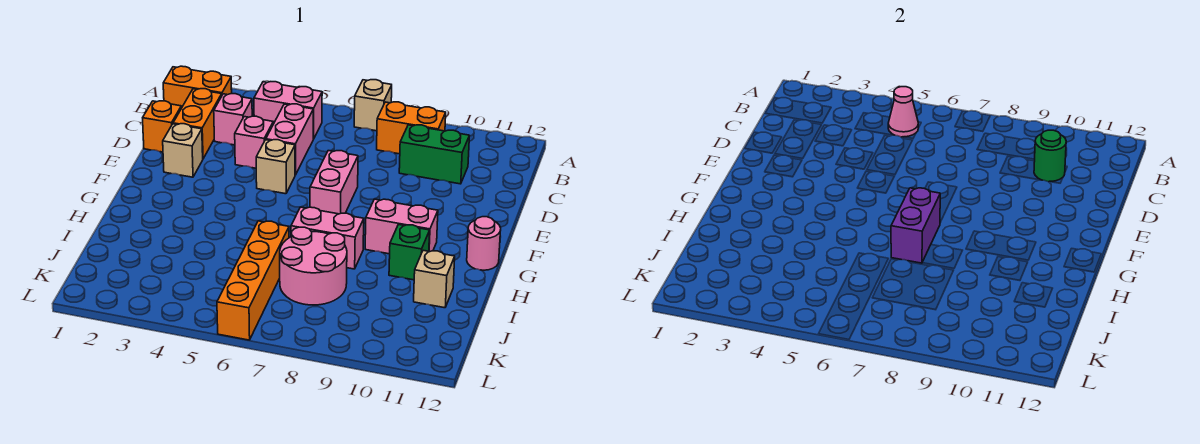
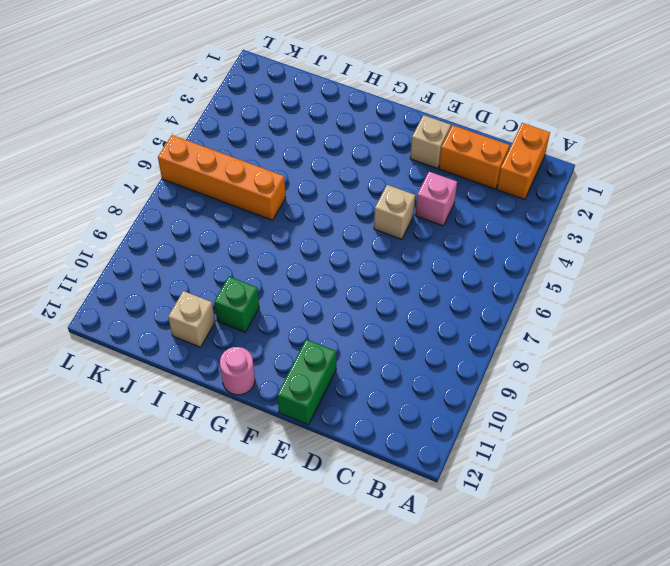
green brick E11:E12 level 1 -> green brick C9:C10 level 1
none -> tan brick A7 level 1
none -> pink brick B4:B5 level 1
none -> orange brick B8:B9 level 1

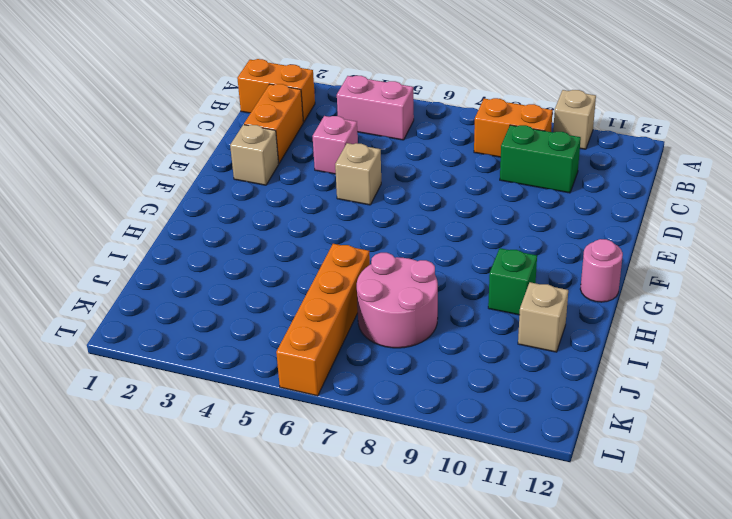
tan brick A10 level 1 -> tan brick A7 level 1
none -> pink brick C3 level 1
none -> pink brick C5:D5 level 1
none -> orange brick D1 level 1

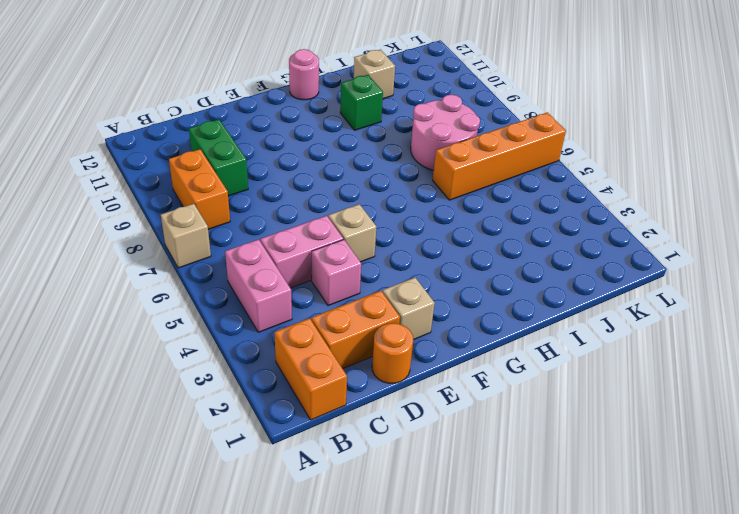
orange round brick D1 level 1 -> orange brick D1 level 1
none -> pink brick C3 level 1
none -> pink brick E7:F7 level 1
none -> pink brick G9:G10 level 1

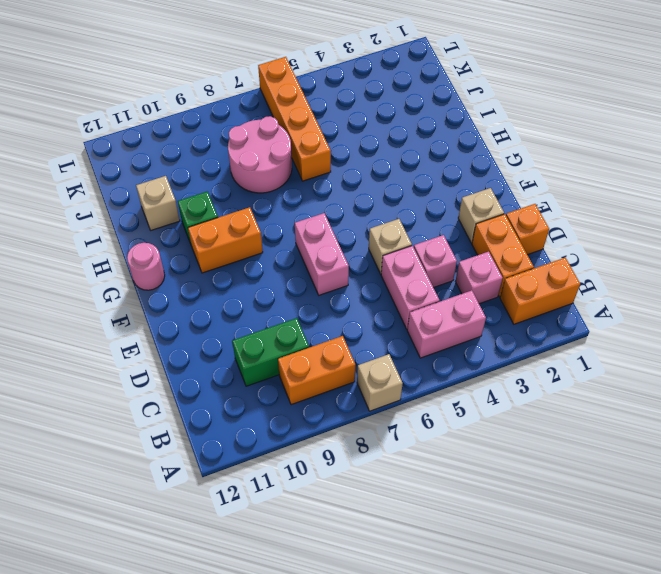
orange brick G9:G10 level 1 -> pink brick G9:G10 level 1
none -> pink brick H7:H8 level 1
none -> pink cone B5 level 2
none -> green round brick C10 level 2

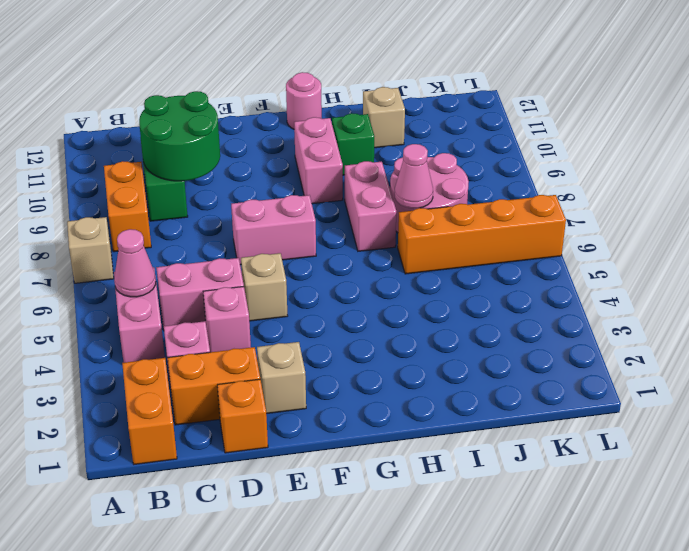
green round brick C9:D10 level 2 -> green round brick C10 level 2
pink cone I7 level 2 -> none
none -> purple brick G7:H7 level 2

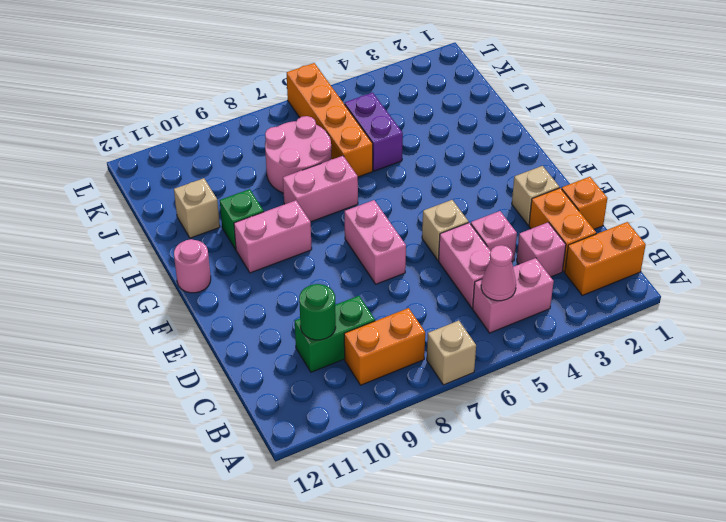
purple brick I5:J5 level 1 -> purple brick G7:H7 level 2

